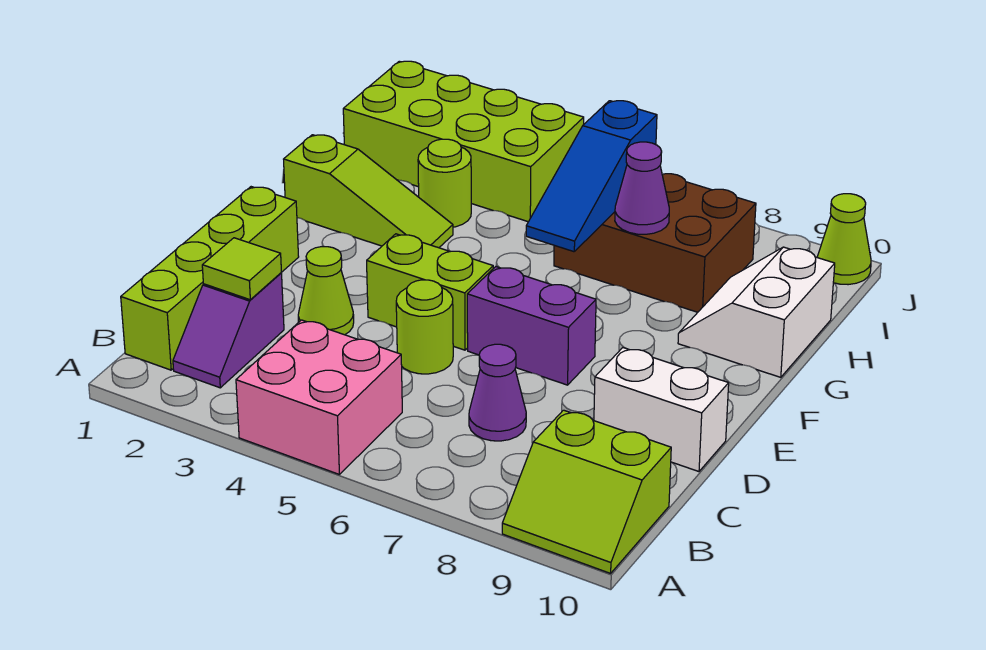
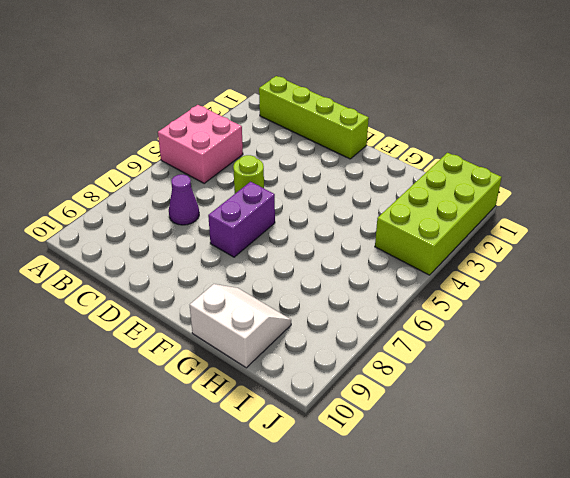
none -> lime slope A9:B10 level 1 top B
none -> purple slope B2:C2 level 1 top C
none -> lime cone D3 level 1

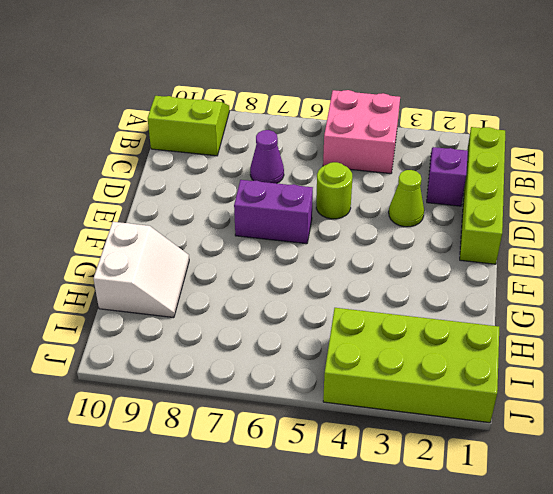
none -> white brick D9:D10 level 1
none -> lime brick E4:E5 level 1
none -> lime slope G1:G3 level 1 top 1

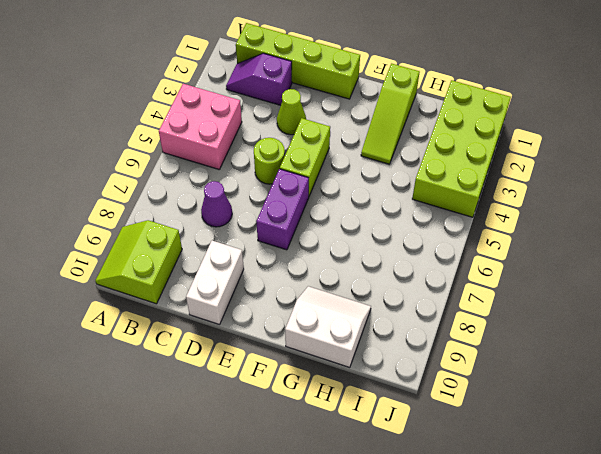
none -> lime round brick H3 level 1
none -> brown brick H6:I8 level 1
none -> lime cone J10 level 1

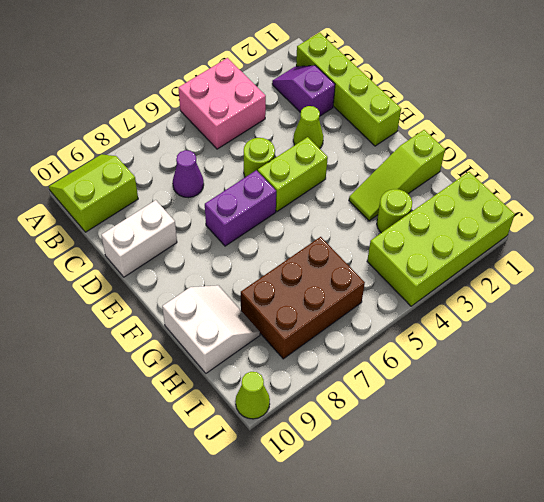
none -> lime tile C2 level 2
none -> blue slope G6:I6 level 2 top I
none -> purple cone H7 level 2

